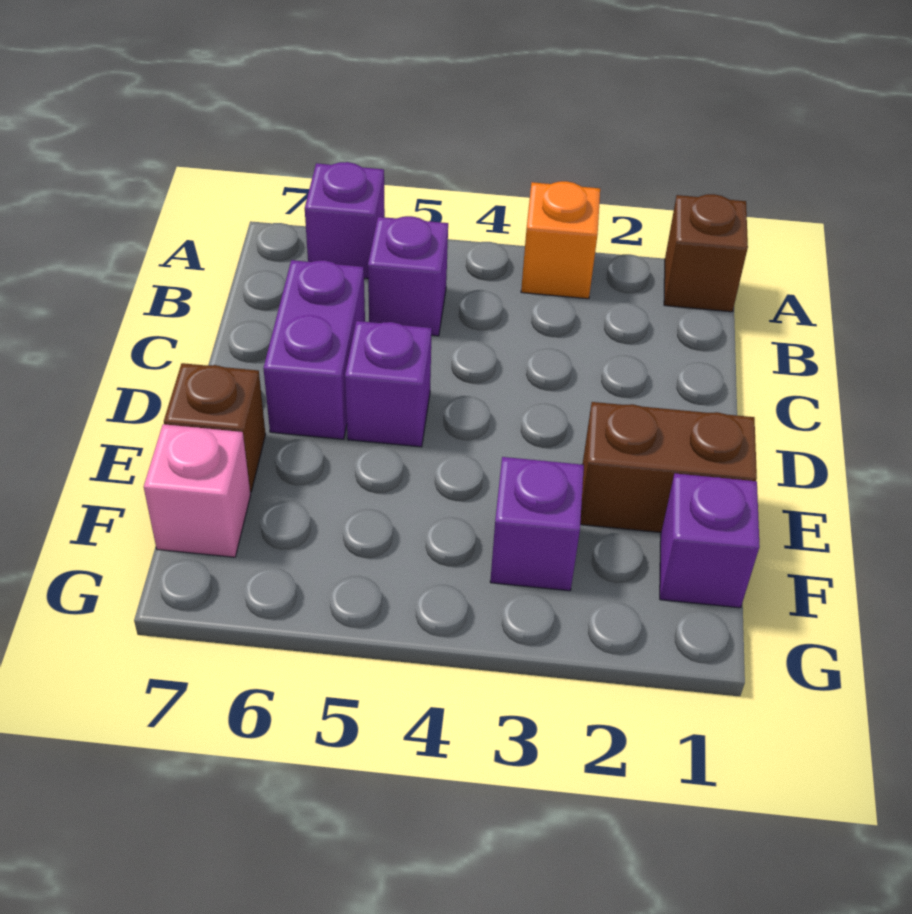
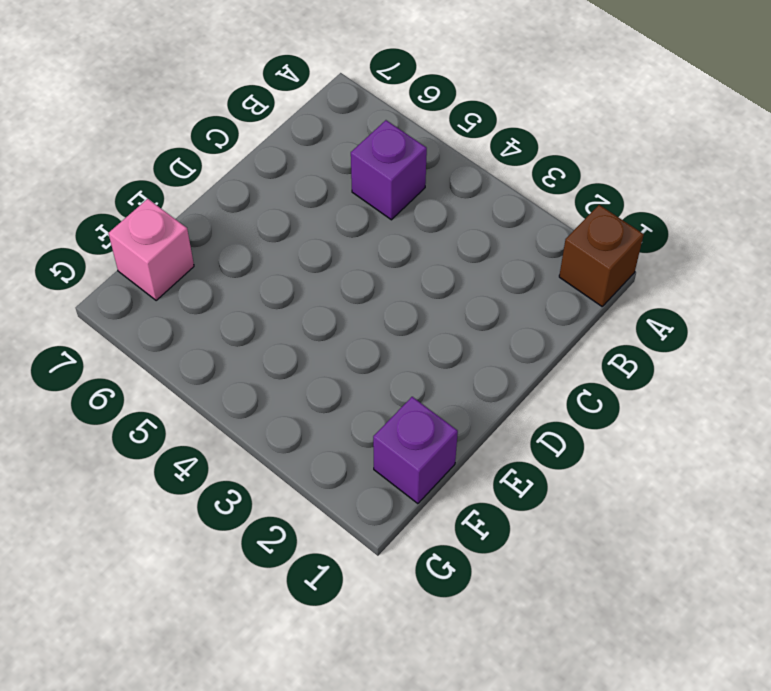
none -> orange brick A3 level 1
none -> purple brick A6 level 1

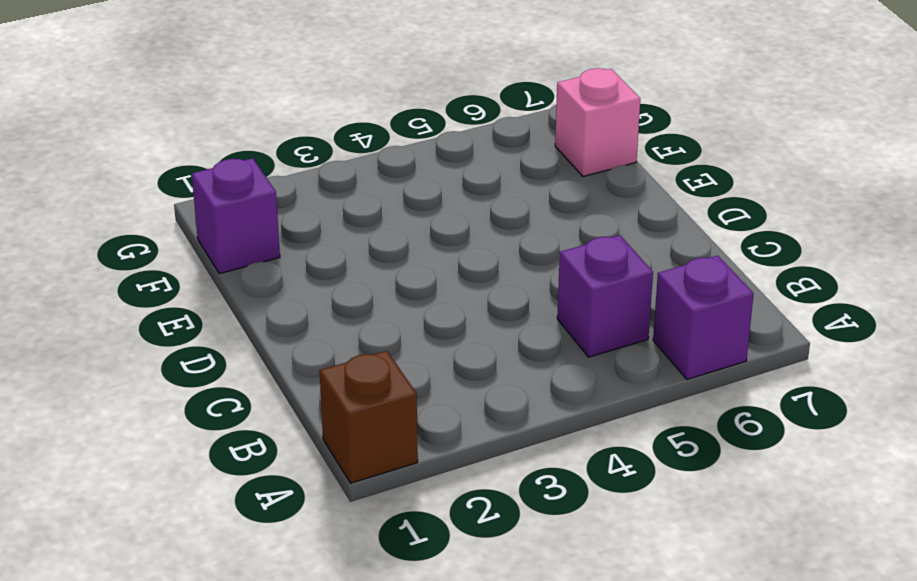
none -> orange brick A3 level 1
none -> purple brick C6:D6 level 1

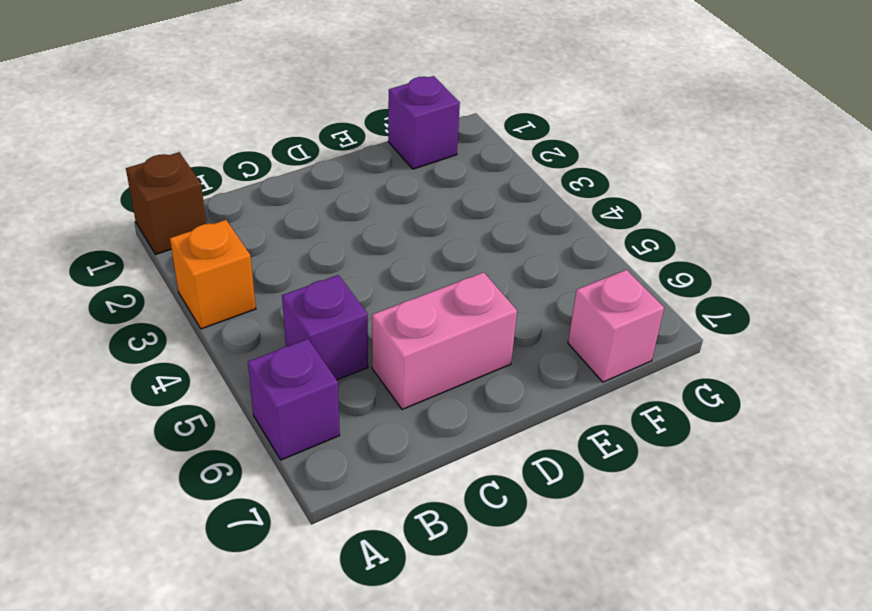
pink brick C6:D6 level 1 -> purple brick C6:D6 level 1
none -> purple brick D5 level 1
none -> brown brick E1:E2 level 1

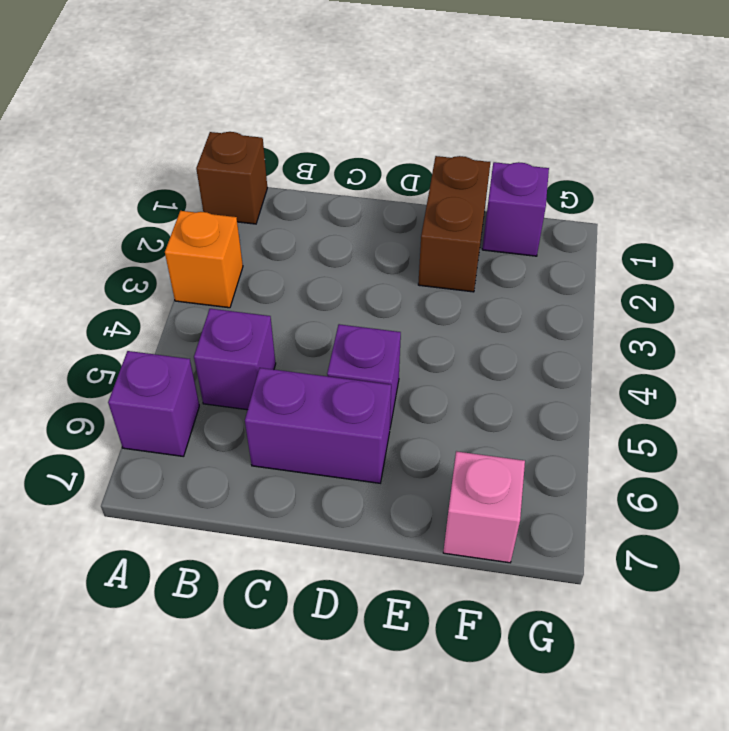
none -> brown brick E7 level 1
none -> purple brick F3 level 1

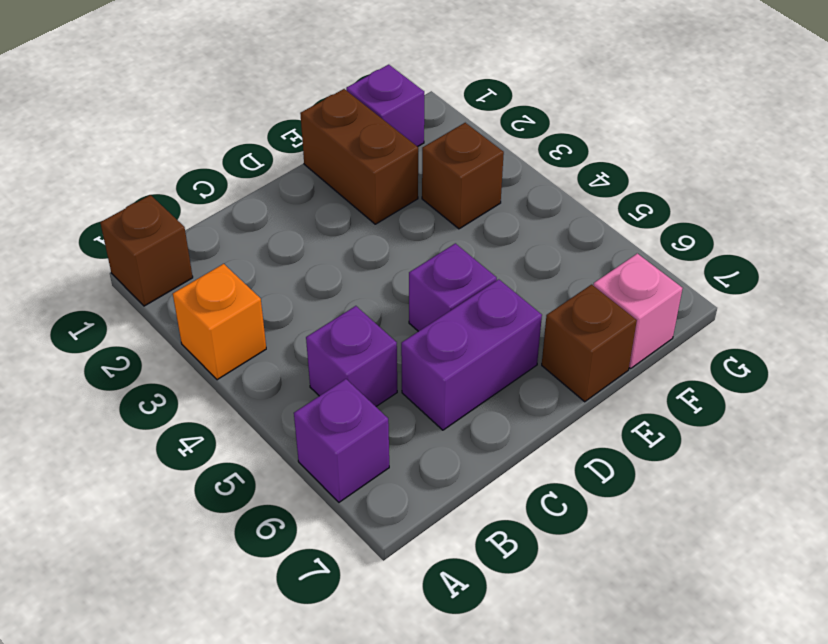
brown brick F3 level 1 -> purple brick F3 level 1

